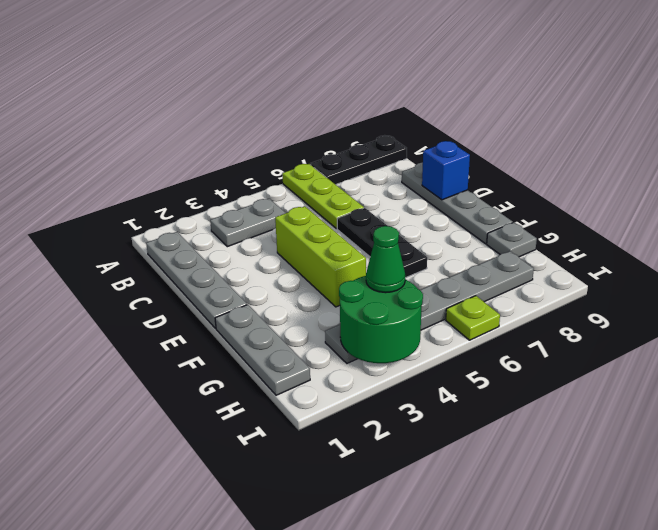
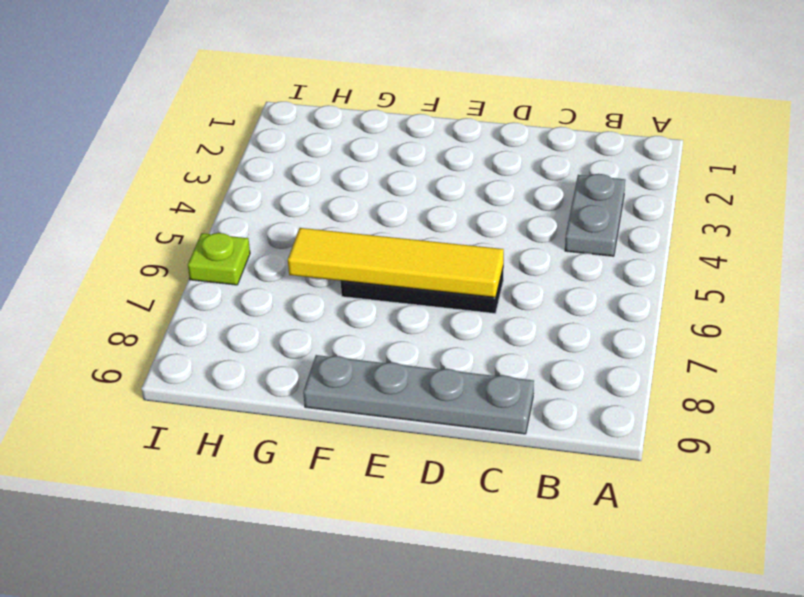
yellow tile D6:G6 level 2 -> none
none -> lime plate A6:C6 level 1
none -> black plate A7:A9 level 1
none -> grey plate B1:E1 level 1

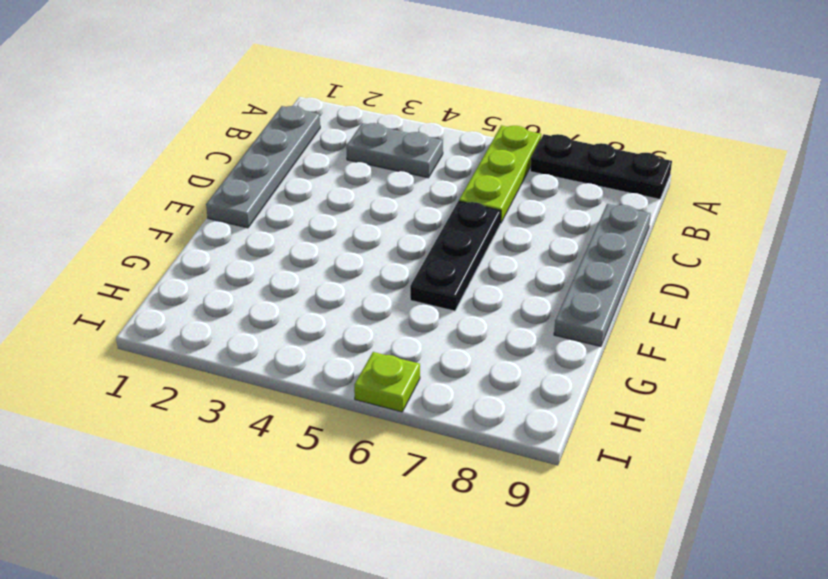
none -> lime brick D4:F4 level 1
none -> grey plate F1:H1 level 1
none -> grey plate G9 level 1

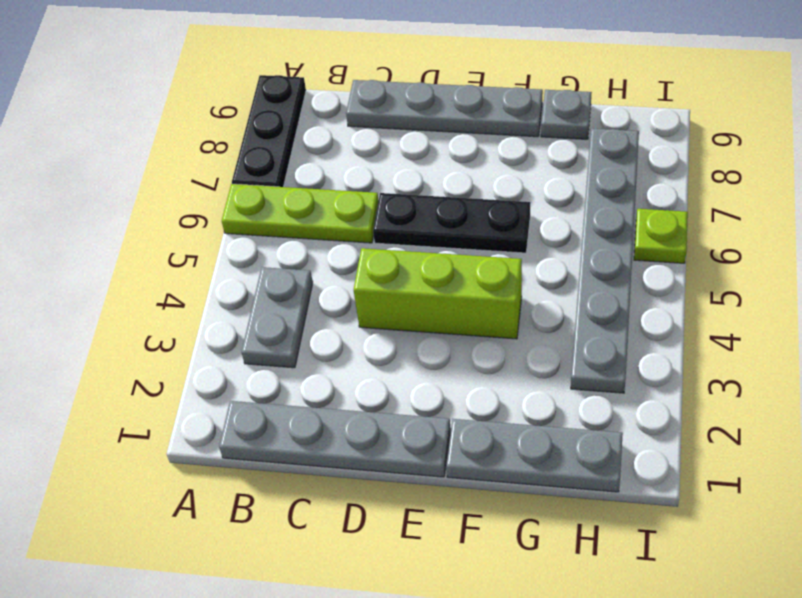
none -> blue brick D9 level 2
none -> green round brick H3:I4 level 2
none -> green cone H4 level 3

